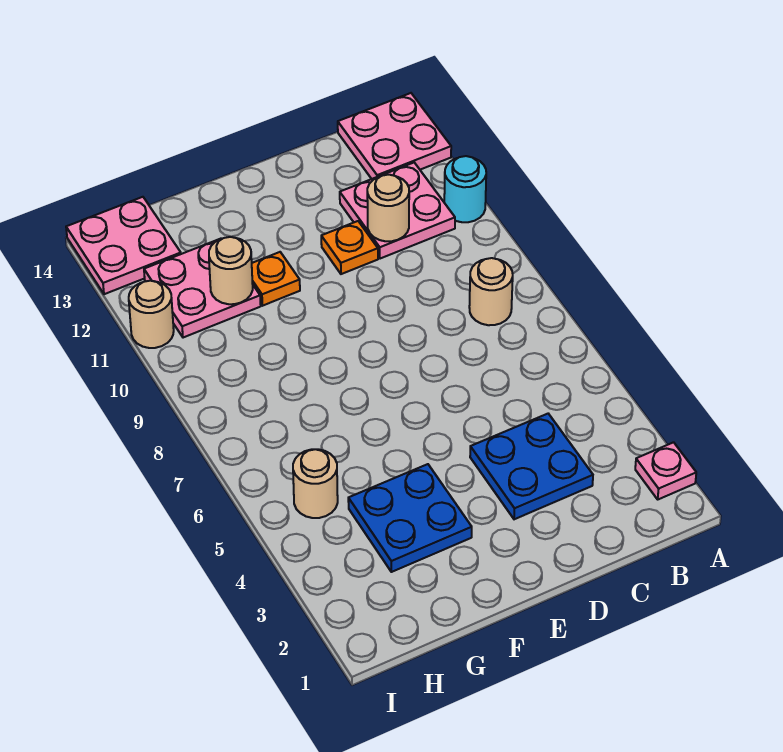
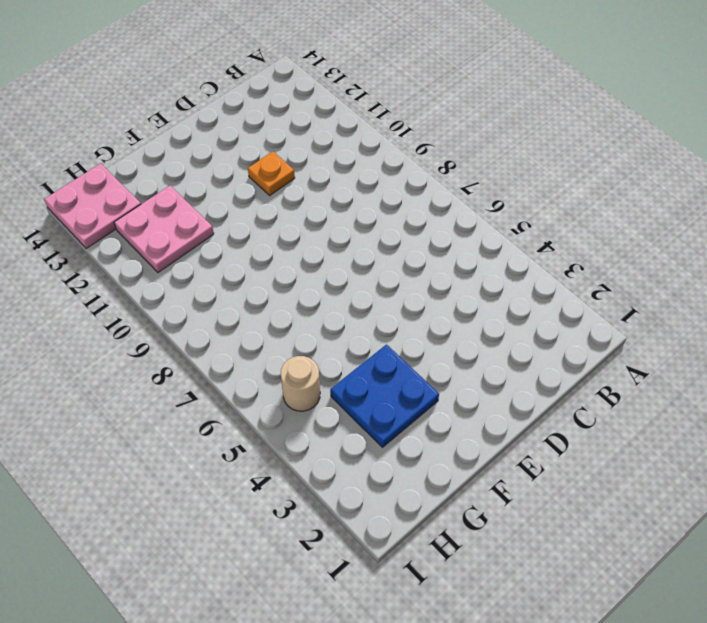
none -> pink plate A2 level 1
none -> cyan round brick A11 level 1
none -> pink plate A13:B14 level 1

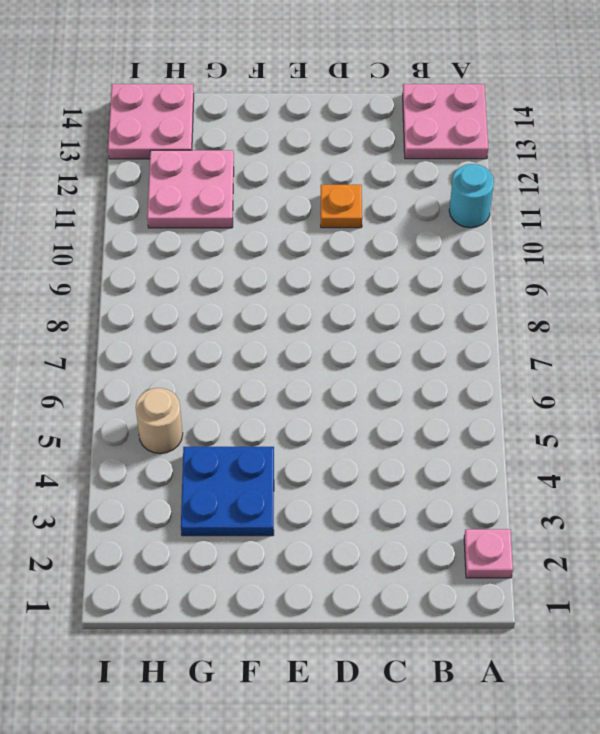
none -> tan round brick B8 level 1
none -> pink plate B11:C12 level 1
none -> blue plate C3:D4 level 1

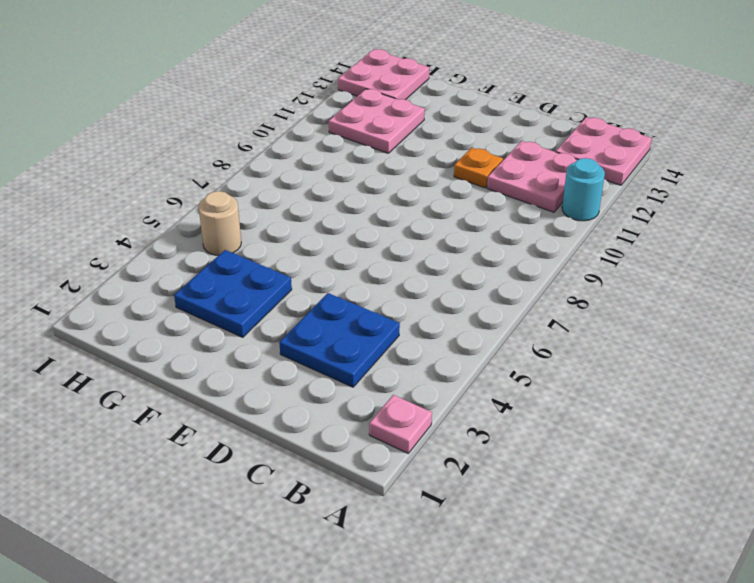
none -> tan round brick B8 level 1
none -> orange plate F11 level 1
none -> tan round brick I11 level 1

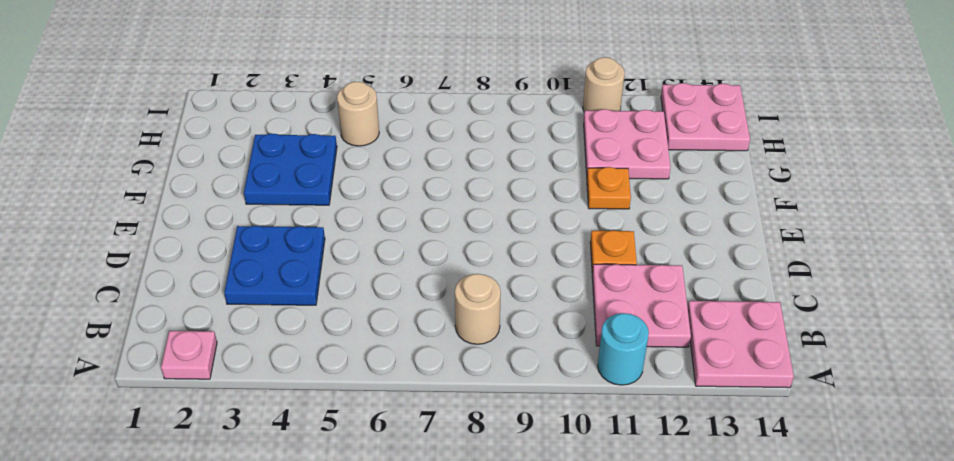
none -> tan round brick C11 level 2
none -> tan round brick G11 level 2

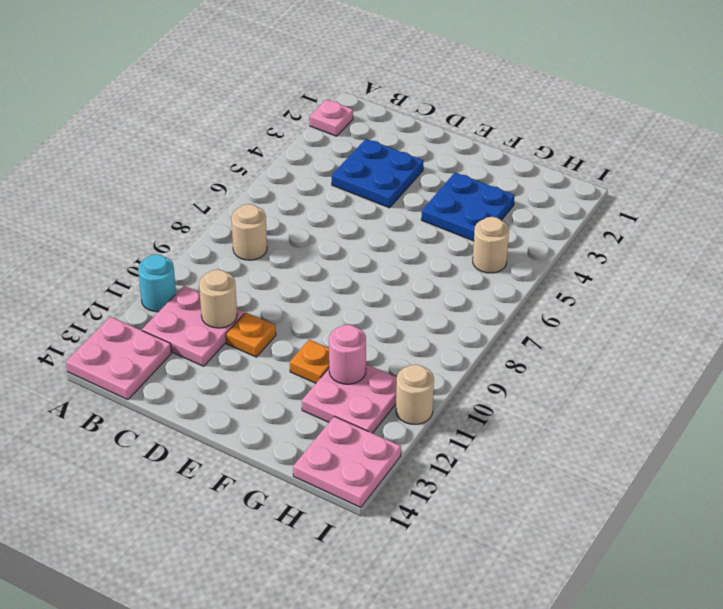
pink round brick G11 level 2 -> tan round brick G11 level 2

